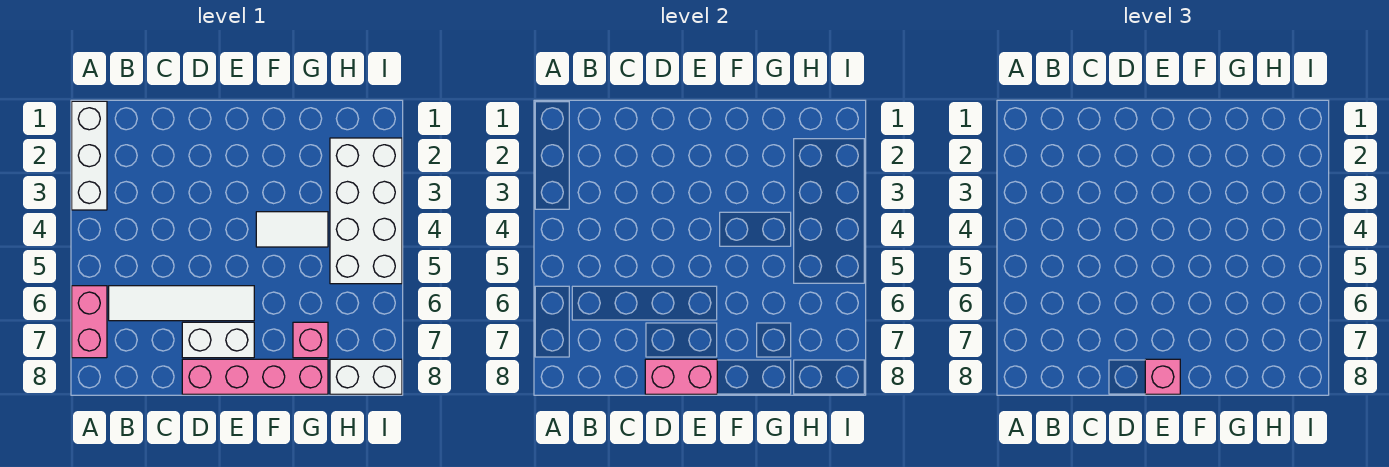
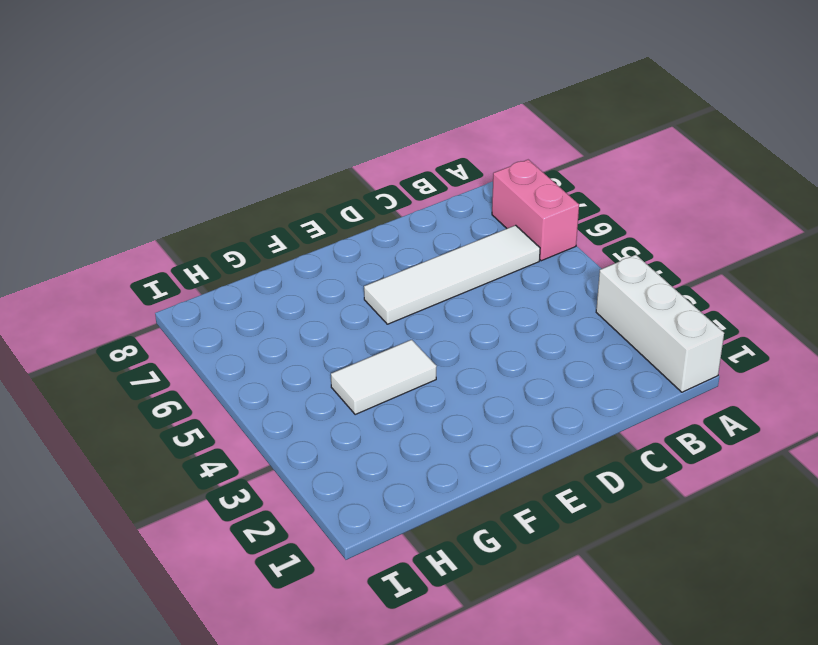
none -> white brick D7:E7 level 1
none -> pink brick D8:G8 level 1

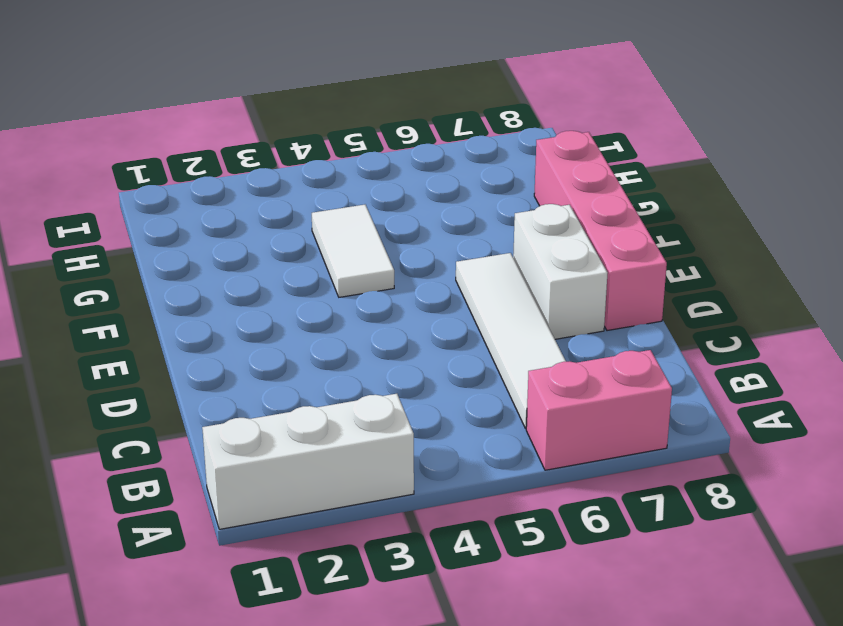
none -> pink brick G7 level 1
none -> white brick H2:I5 level 1

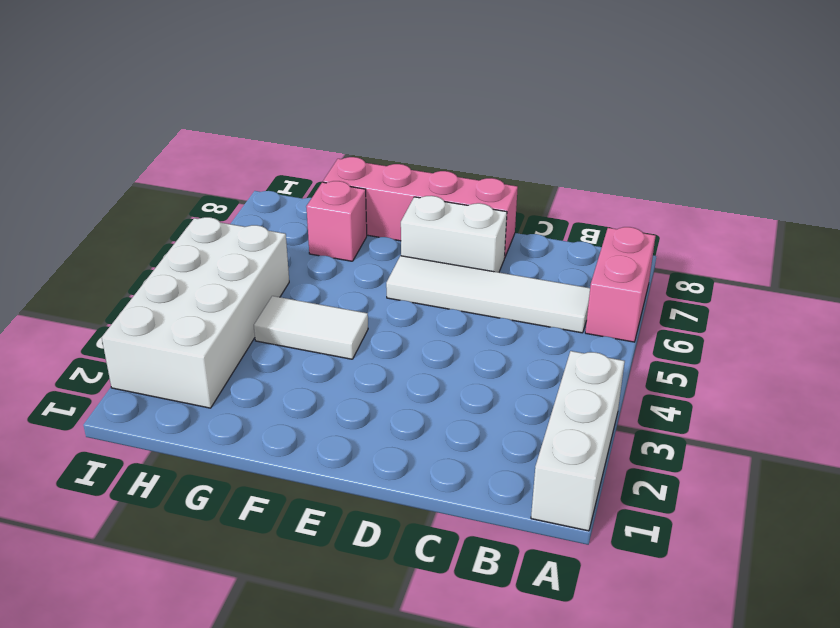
none -> white brick H8:I8 level 1
none -> pink brick D8:E8 level 2

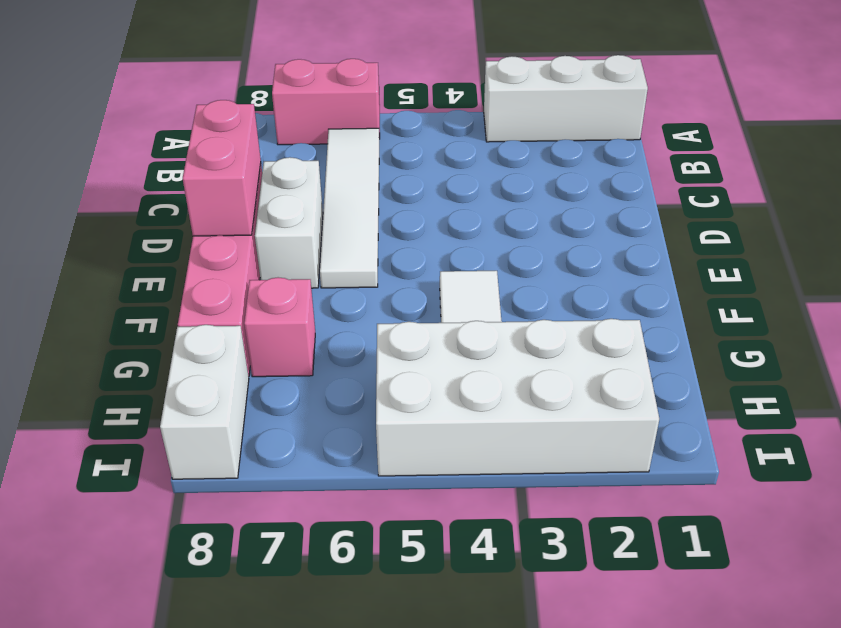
none -> pink brick E8 level 3

